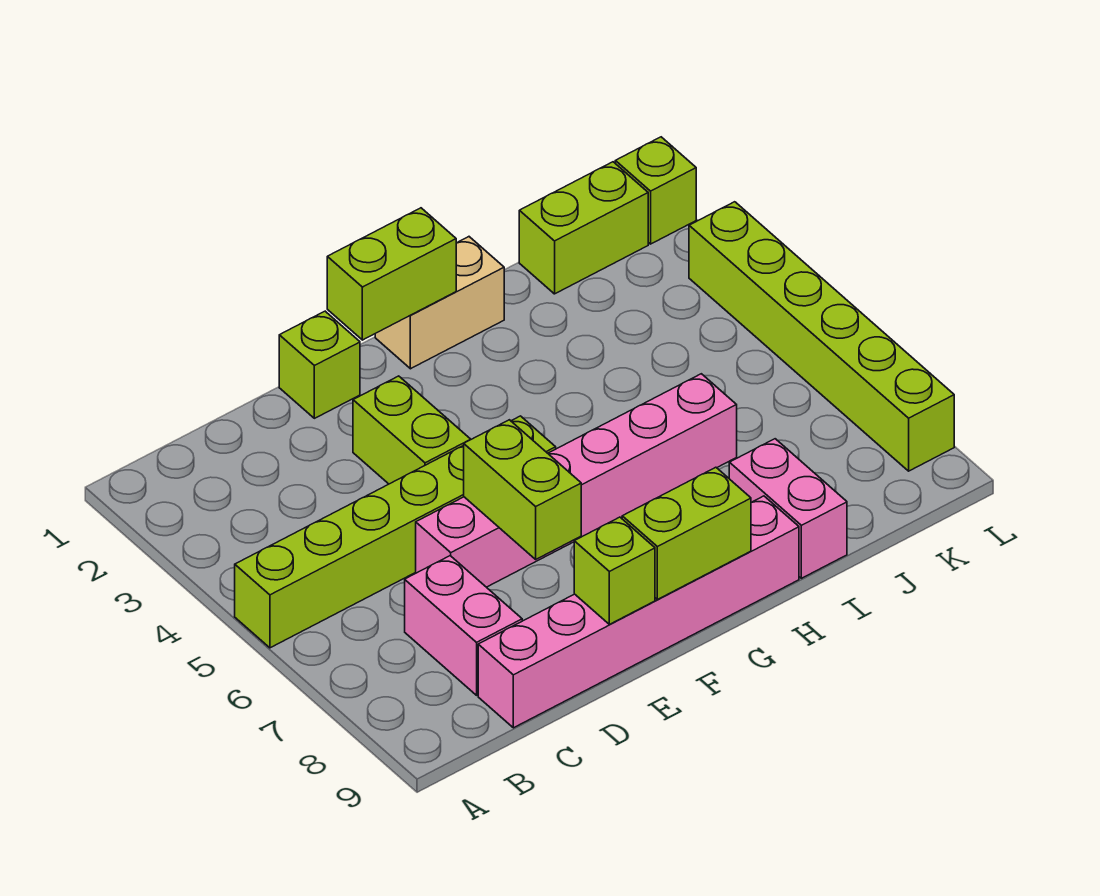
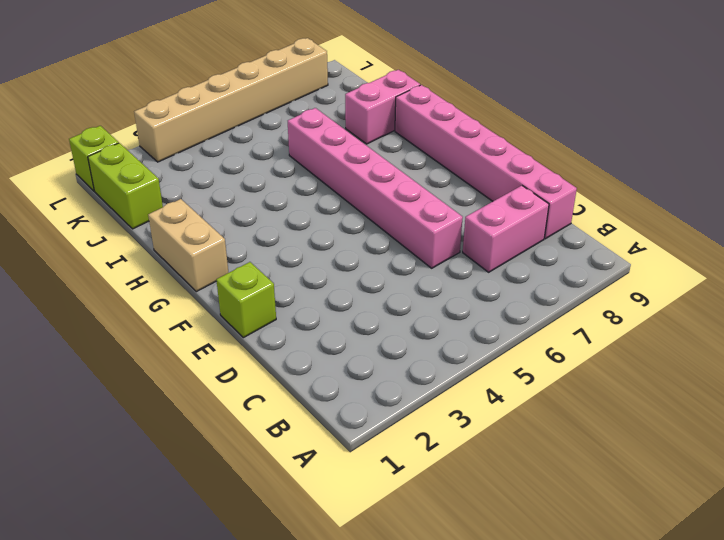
tan brick L3:L8 level 1 -> lime brick L3:L8 level 1
none -> lime brick A5:F5 level 1
none -> lime brick E3:E4 level 1
none -> lime brick E6:E7 level 2

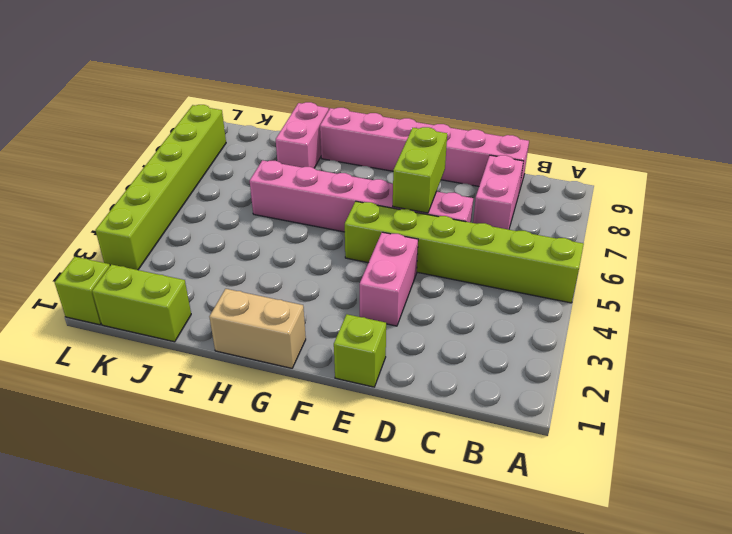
pink brick E3:E4 level 1 -> lime brick E3:E4 level 1
none -> lime brick E9 level 2
none -> lime brick F1:G1 level 2
none -> lime brick F9:G9 level 2

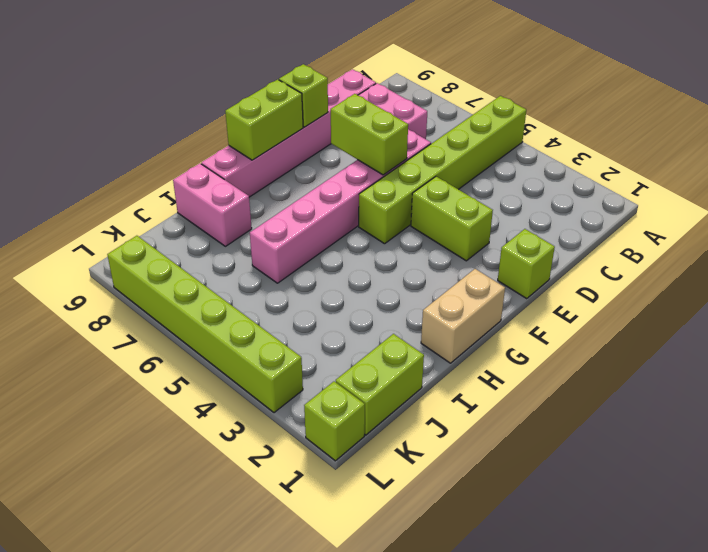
none -> lime brick F1:G1 level 2

